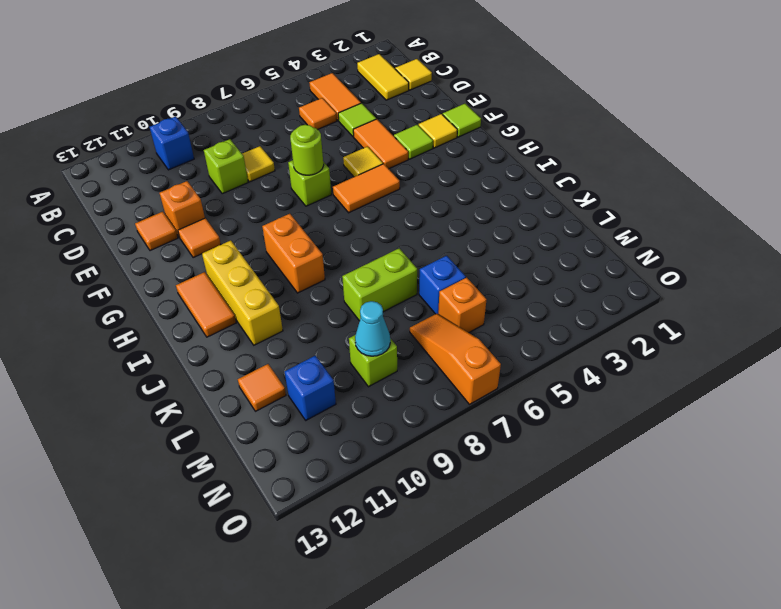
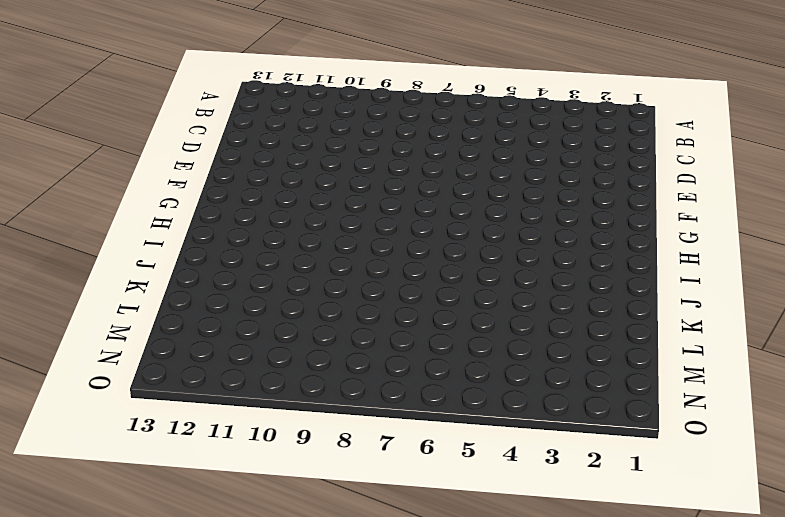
none -> yellow tile B2:C2 level 1
none -> orange tile B4:C4 level 1
none -> blue brick B10 level 1
none -> yellow tile C1 level 1

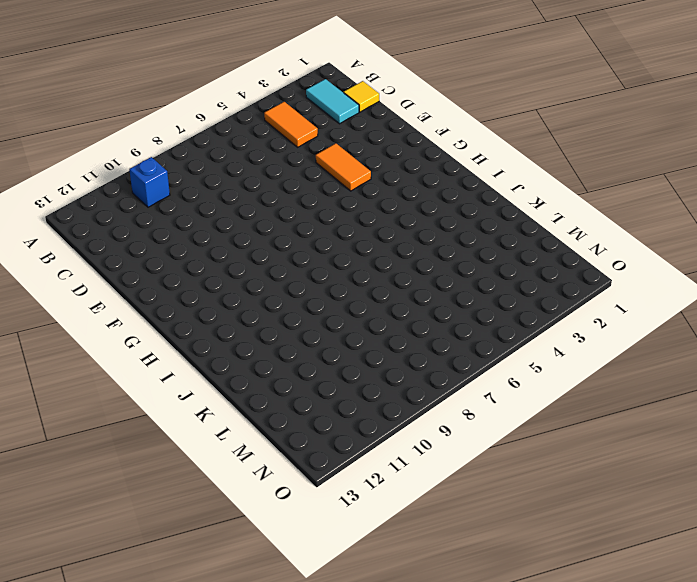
cyan tile B2:C2 level 1 -> yellow tile B2:C2 level 1
none -> orange tile C5 level 1
none -> lime tile D4 level 1
none -> yellow tile D8 level 1
none -> lime brick D9 level 1

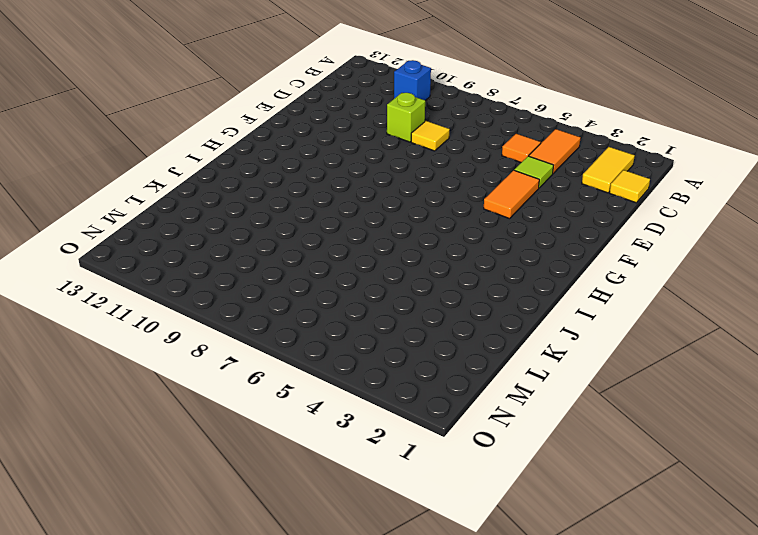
none -> orange brick E11 level 1
none -> orange tile E12 level 1
none -> lime tile F1 level 1
none -> yellow tile F2 level 1

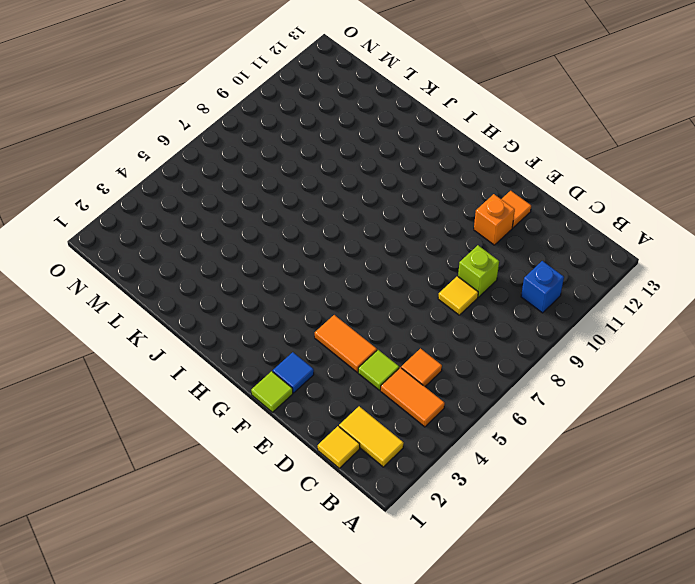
blue tile F2 level 1 -> yellow tile F2 level 1
none -> lime tile F3 level 1
none -> yellow tile F5 level 1
none -> lime brick F7 level 1
none -> orange tile F11 level 1

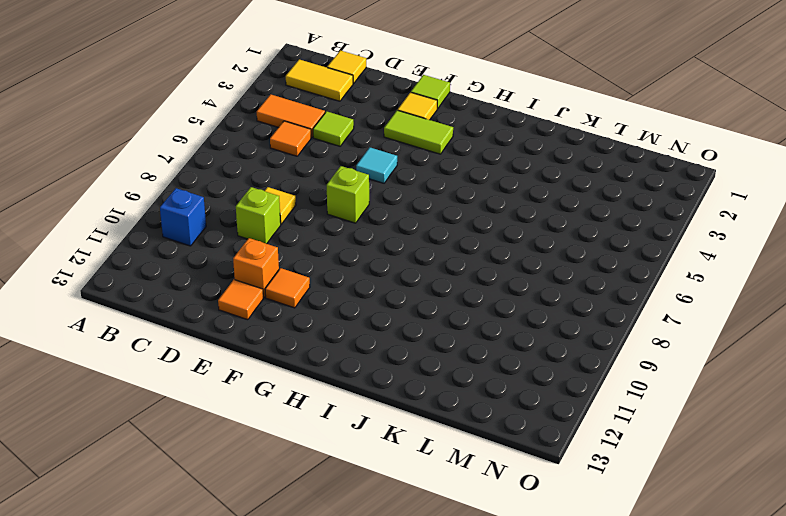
lime tile F3:G3 level 1 -> lime tile F3 level 1
cyan tile F5 level 1 -> yellow tile F5 level 1
none -> orange tile E4:F4 level 1
none -> orange tile G5:G6 level 1
none -> orange brick H9:I9 level 1
none -> yellow brick H11:J11 level 1

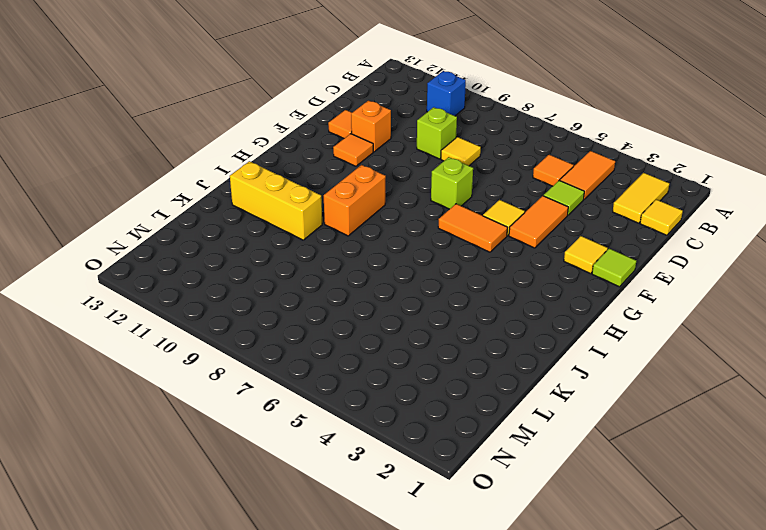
yellow brick J10:J12 level 1 -> yellow brick H11:J11 level 1
none -> lime tile F3 level 1
none -> orange tile H12:I12 level 1
none -> lime brick K7:K8 level 1
none -> blue brick L6 level 1

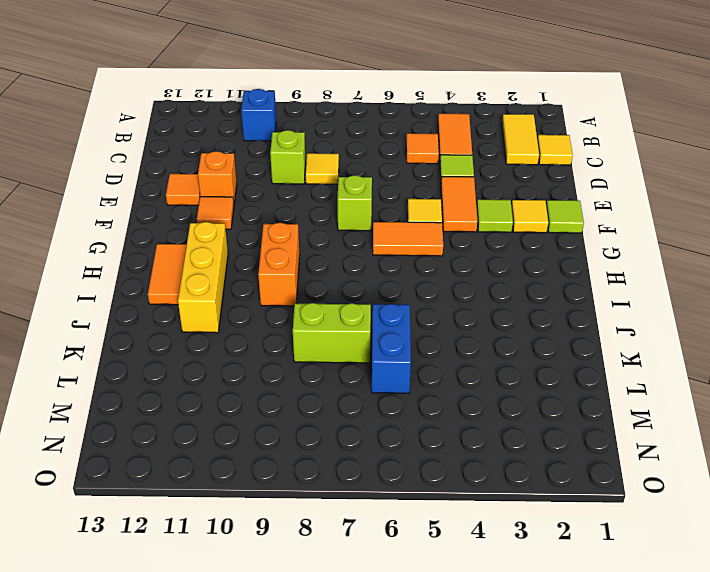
blue brick K6:L6 level 1 -> blue brick L6 level 1
none -> orange tile L12 level 1
none -> orange brick M6 level 1
none -> orange slope M7:O7 level 1 top O
none -> lime brick M9 level 1

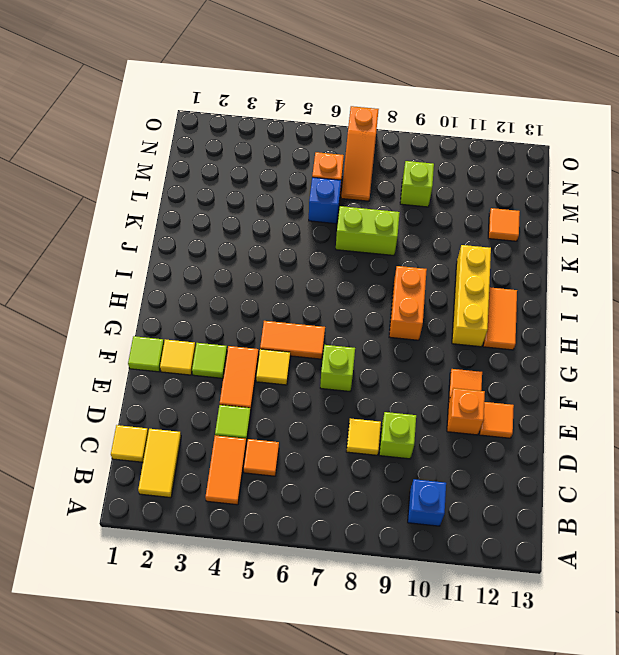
none -> blue brick M11 level 1
none -> lime round brick F7 level 2
none -> cyan cone M9 level 2

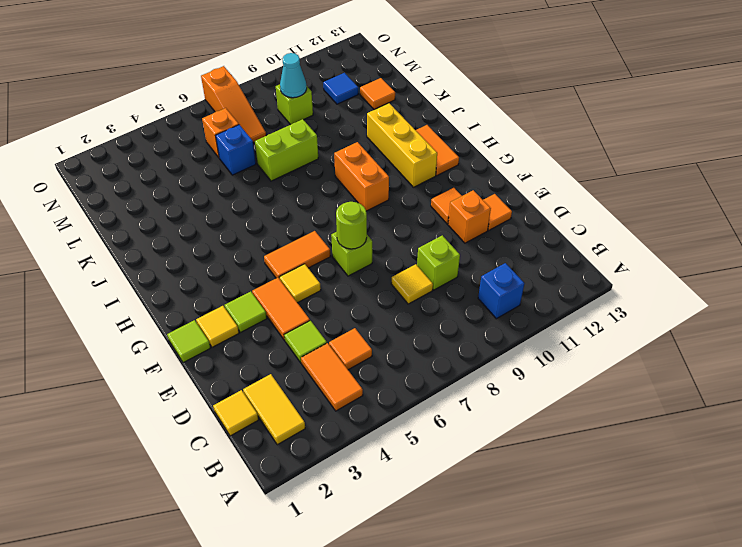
blue tile M11 level 1 -> blue brick M11 level 1

